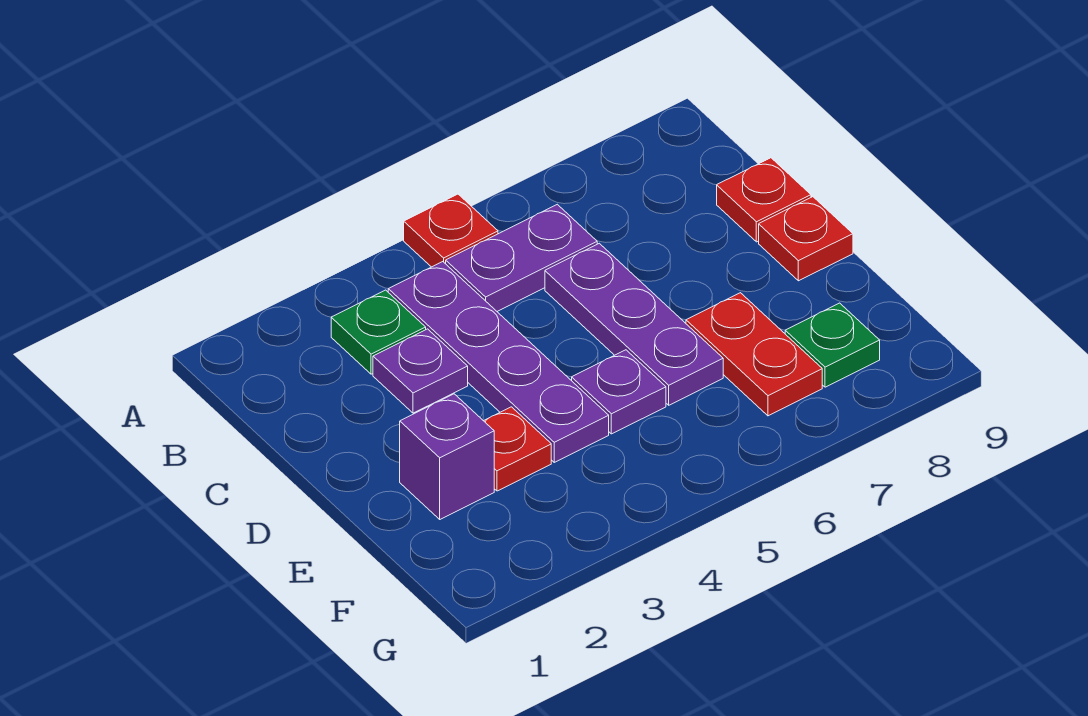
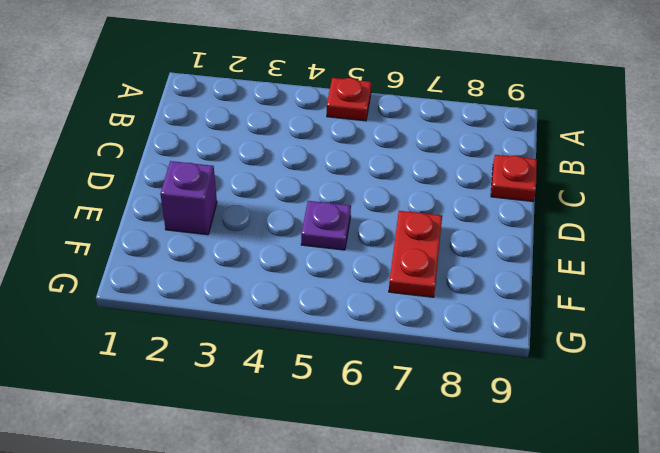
none -> green plate B3 level 1
none -> purple plate B4:E4 level 1
none -> purple plate B5:B6 level 1

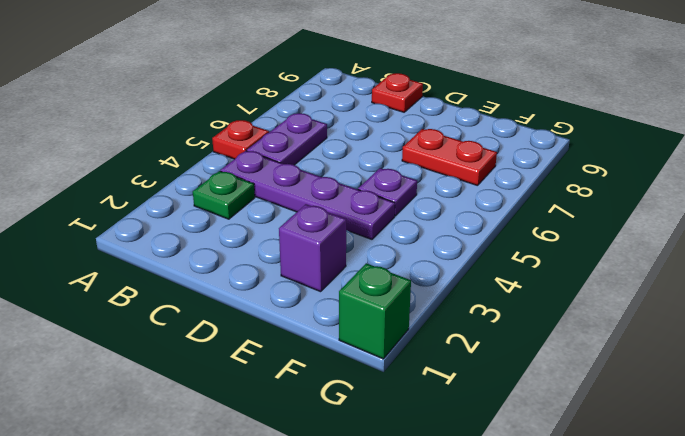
green brick G1 level 1 -> none
none -> purple plate C3 level 1
none -> purple plate C6:E6 level 1
none -> red plate D9 level 1

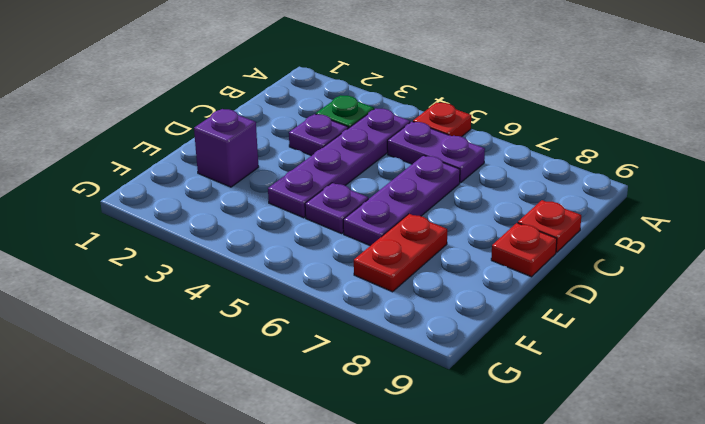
none -> red plate E3 level 1
none -> green plate F8 level 1

